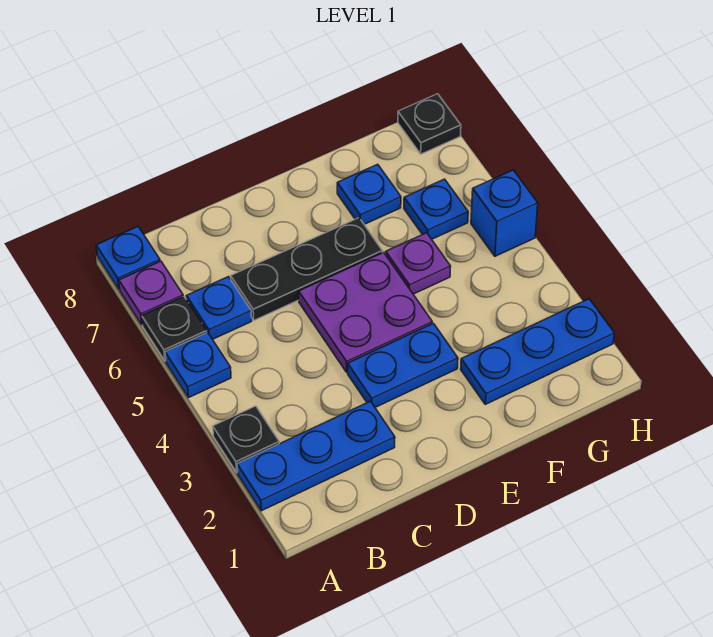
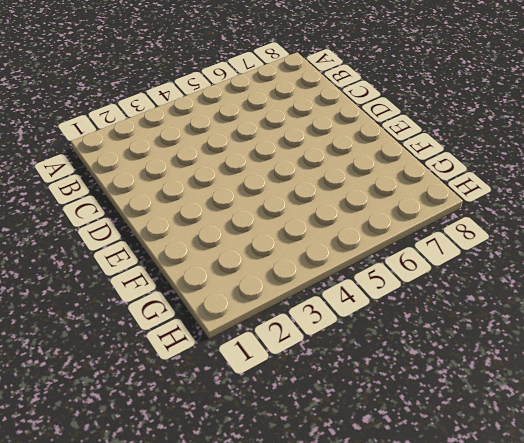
none -> blue plate A2:C2 level 1
none -> black plate A3 level 1
none -> blue plate A5 level 1

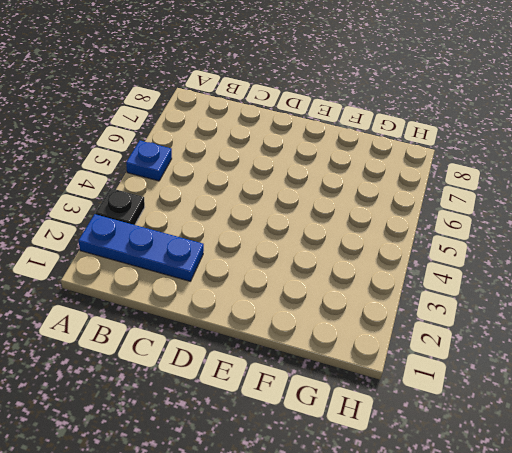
none -> black plate A6 level 1
none -> purple plate A7 level 1
none -> blue plate A8 level 1

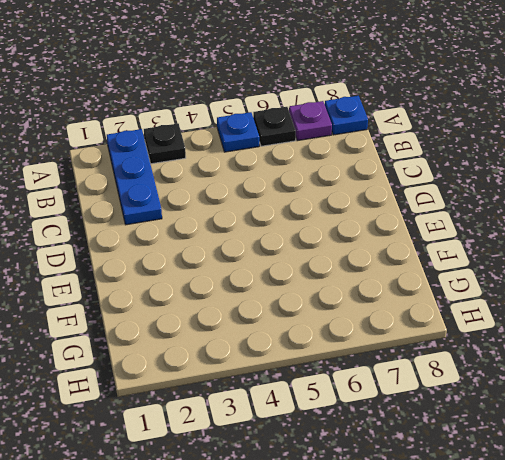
none -> blue plate B6 level 1
none -> black plate C6:E6 level 1
none -> blue plate D3:E3 level 1

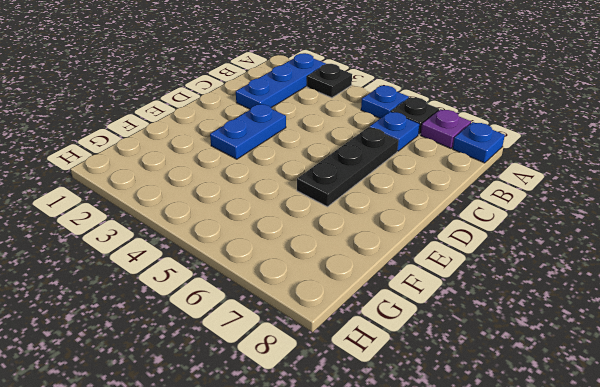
none -> purple plate D4:E5 level 1
none -> blue plate F2:H2 level 1
none -> purple plate F5 level 1

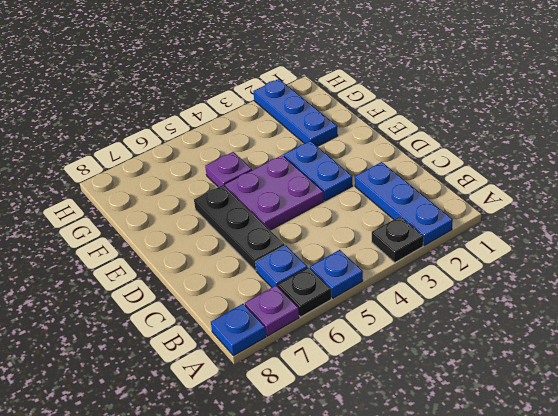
none -> blue plate F7 level 1
none -> blue plate G6 level 1
none -> blue brick H5 level 1

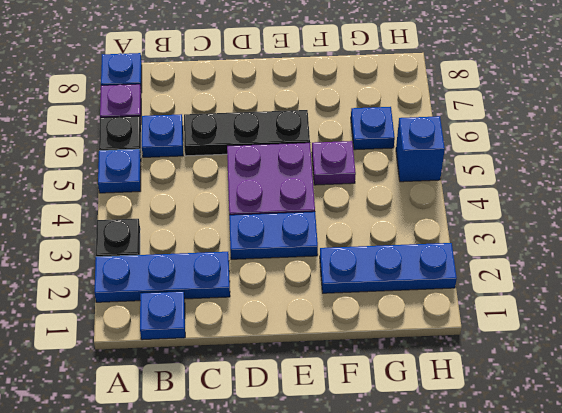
blue plate B1 level 1 -> blue plate F7 level 1
none -> black plate H8 level 1

